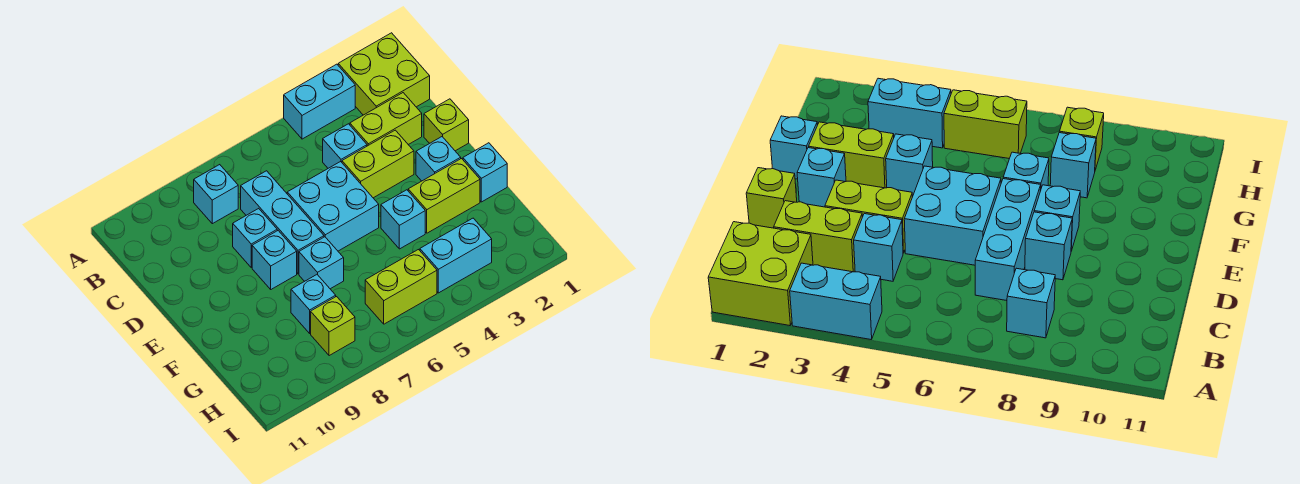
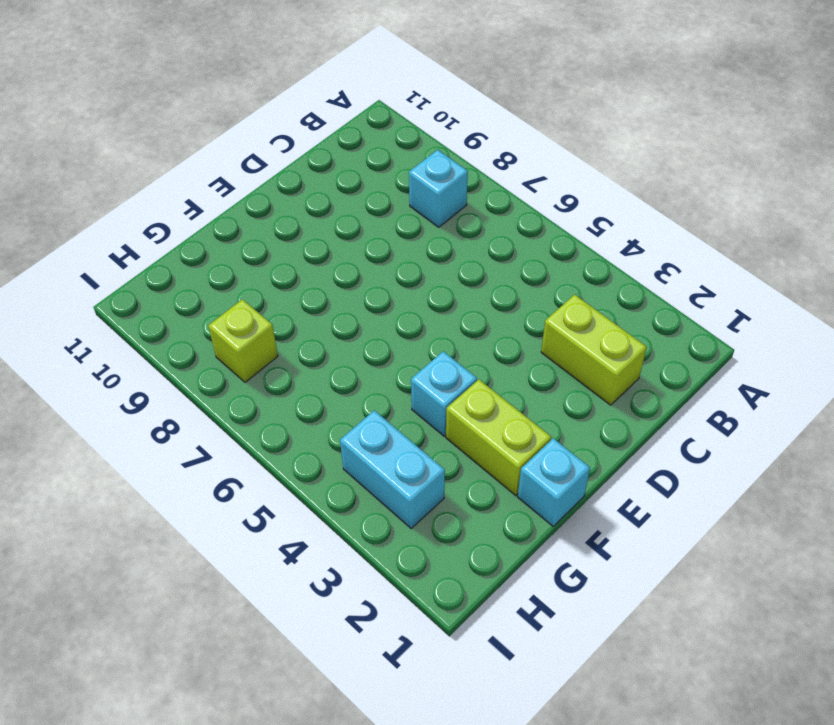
none -> lime brick A1:B2 level 1
none -> cyan brick A3:A4 level 1
none -> cyan brick C4 level 1

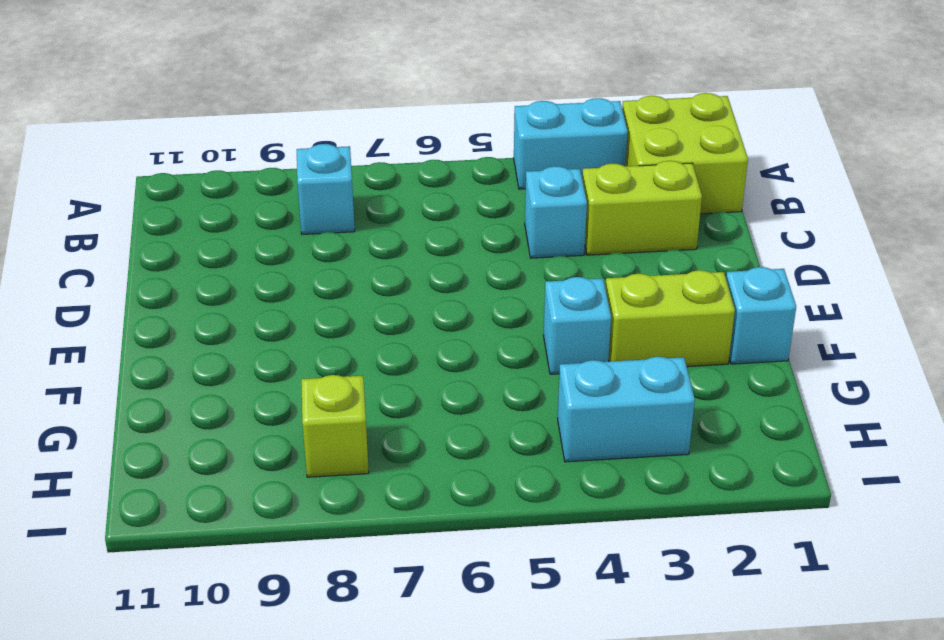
none -> cyan brick C7:E7 level 1
none -> lime brick D1 level 1
none -> lime brick D3:D4 level 1

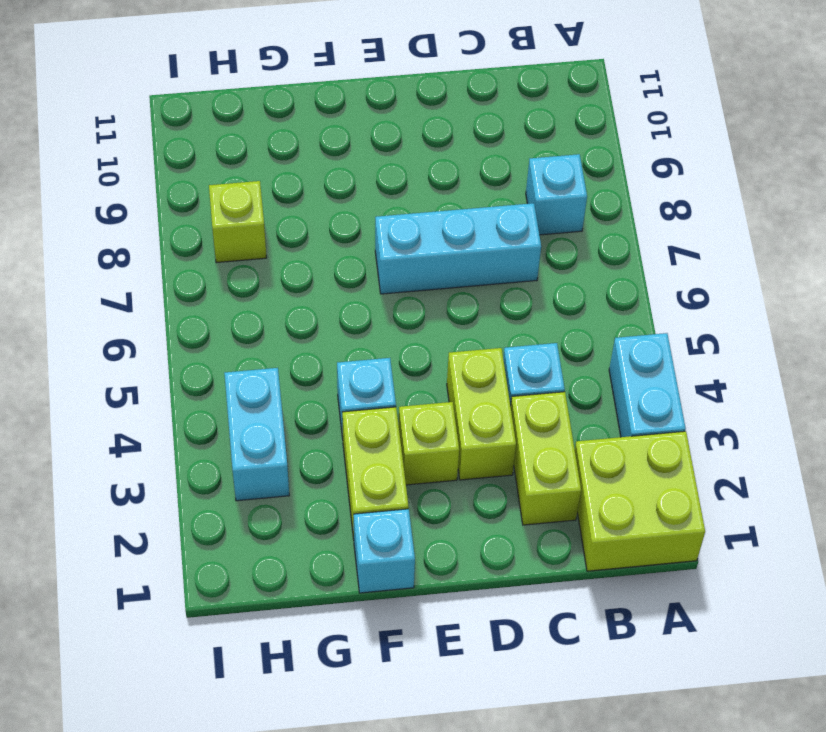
lime brick E3 level 1 -> lime brick D1 level 1
none -> cyan brick D5:E6 level 1
none -> cyan brick D8 level 1
none -> cyan brick E2 level 1

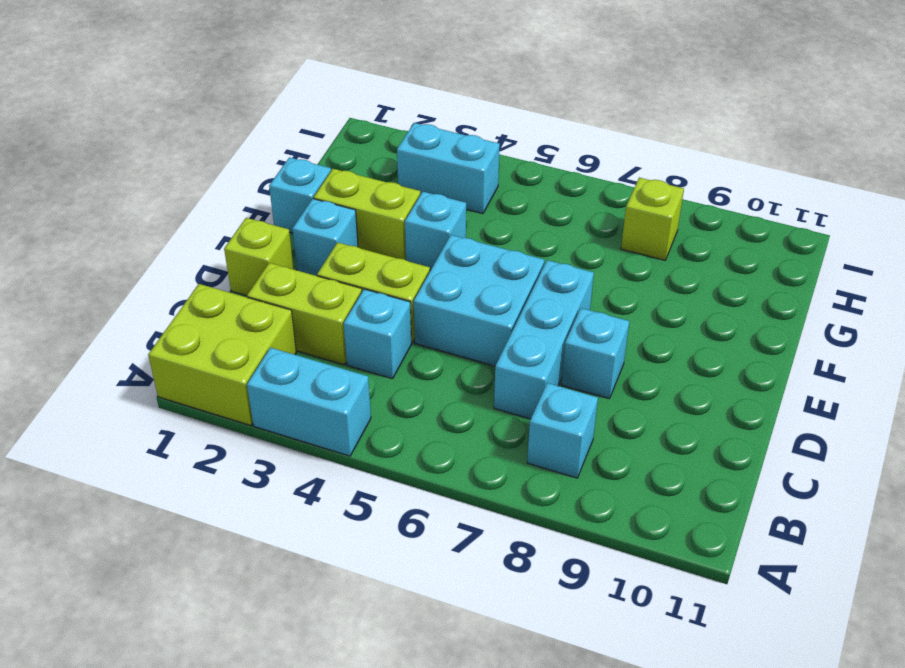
none -> cyan brick E8 level 1
none -> cyan brick F7 level 1
none -> cyan brick G8 level 1

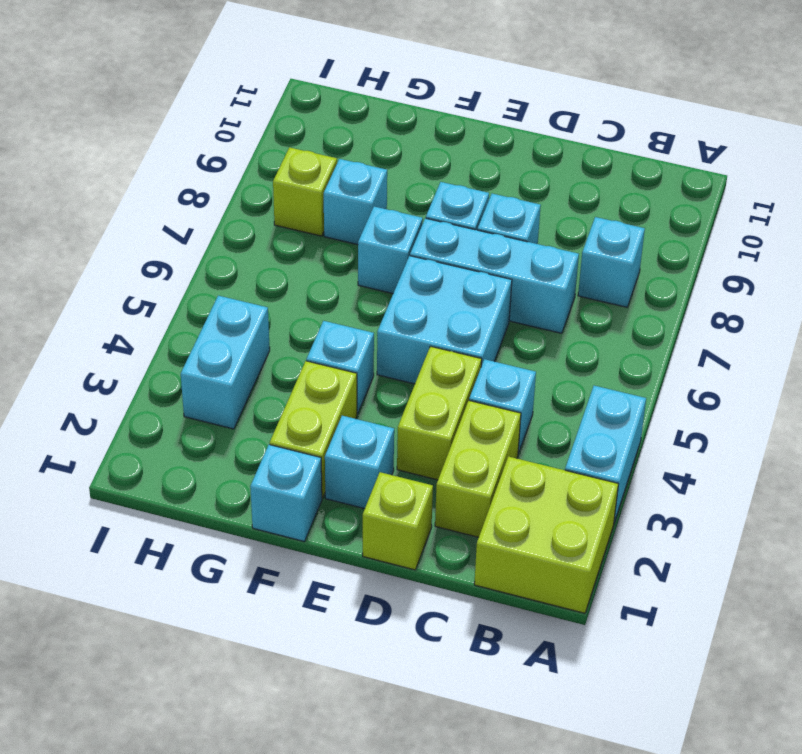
none -> lime brick H5:H6 level 1

